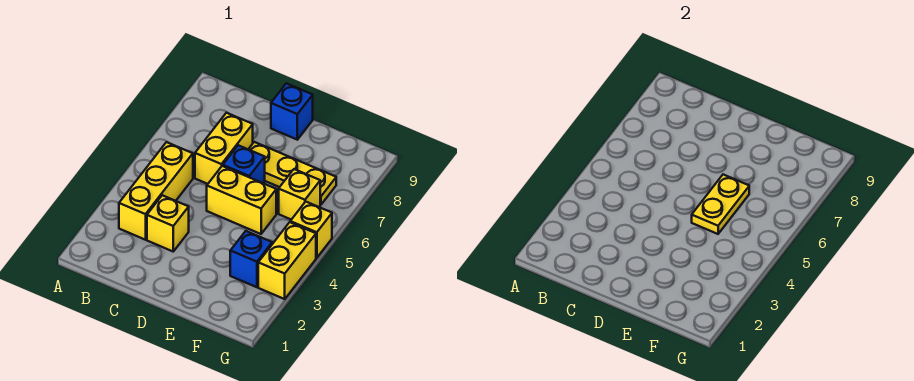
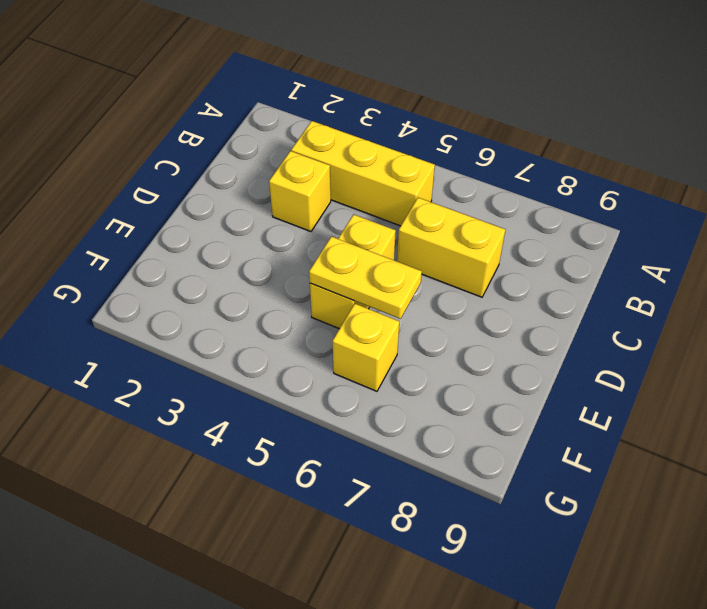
none -> blue brick D6 level 1
none -> yellow plate D7:F7 level 1
none -> blue brick D9 level 1

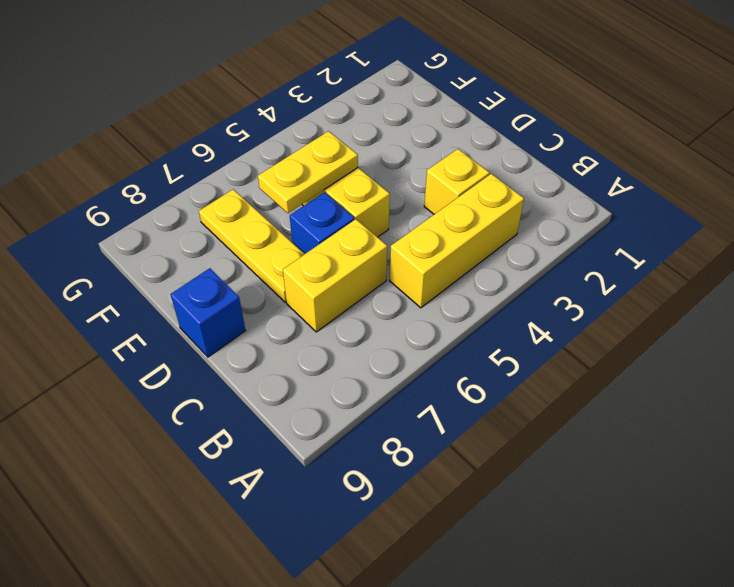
none -> blue brick F3 level 1
none -> yellow brick F6 level 1
none -> yellow brick G3:G4 level 1

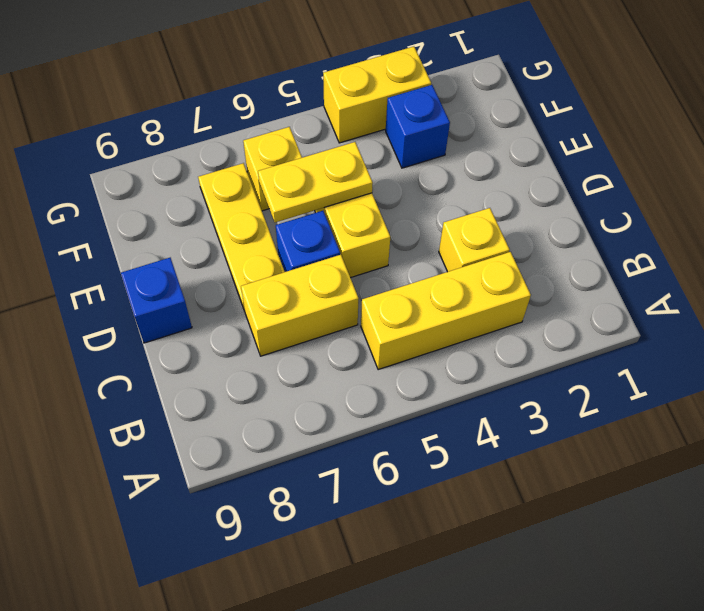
none -> yellow brick G5 level 1

